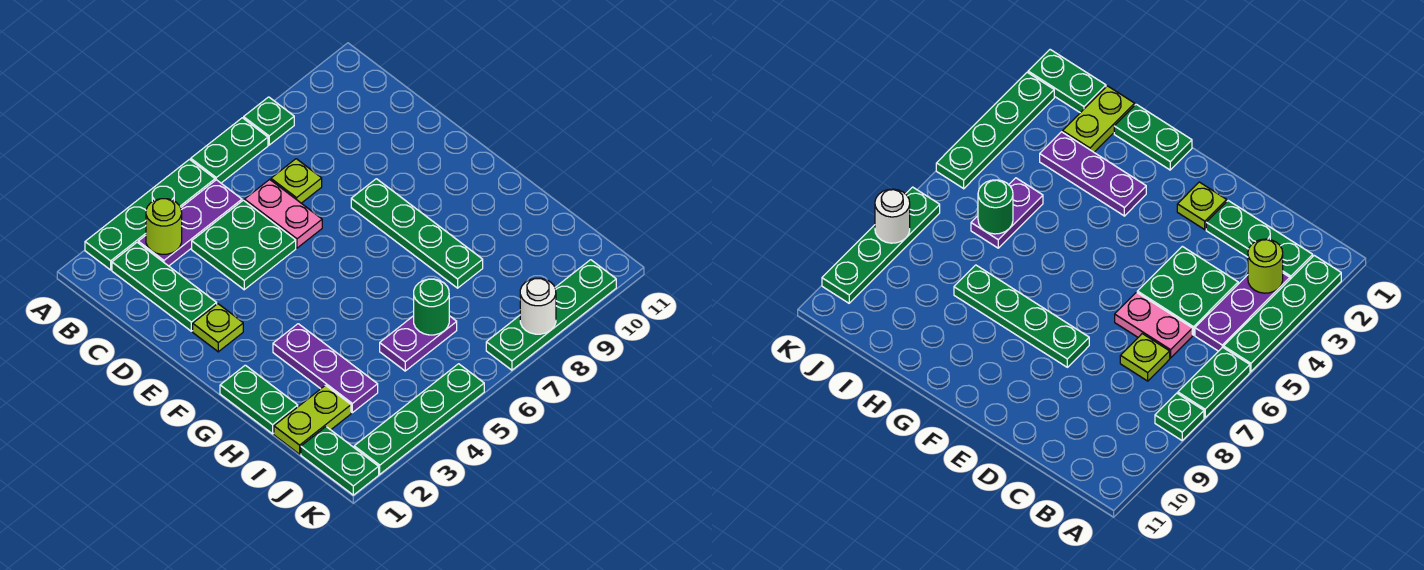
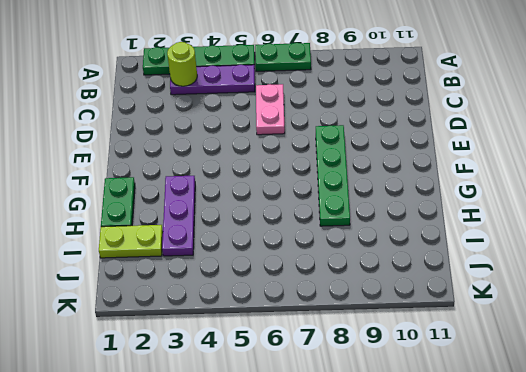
none -> green plate A8 level 1
none -> green plate B2:D2 level 1
none -> green plate C4:D5 level 1

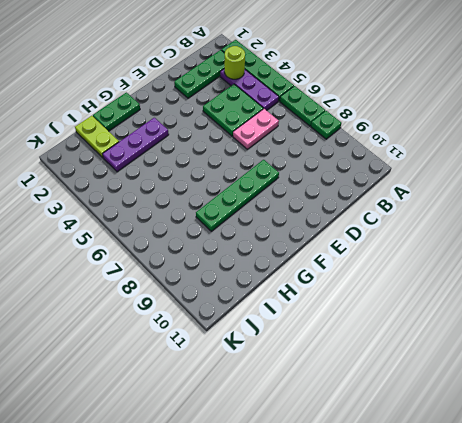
none -> lime plate C7 level 1
none -> lime plate E2 level 1
none -> purple plate I5:I6 level 1

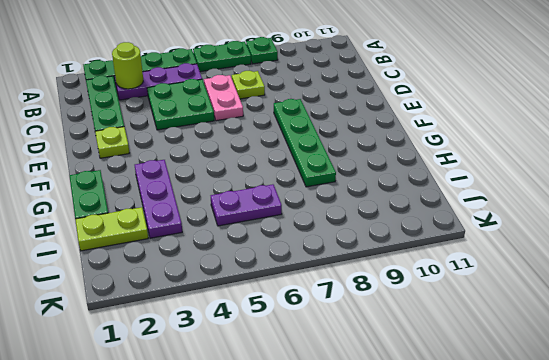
none -> green plate J1:K1 level 1
none -> green plate K2:K5 level 1
none -> green plate K7:K10 level 1

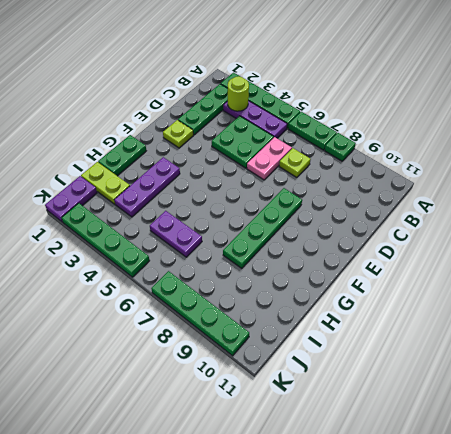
purple plate J1:K1 level 1 -> green plate J1:K1 level 1
none -> green round brick I6 level 2
none -> white round brick K8 level 2

